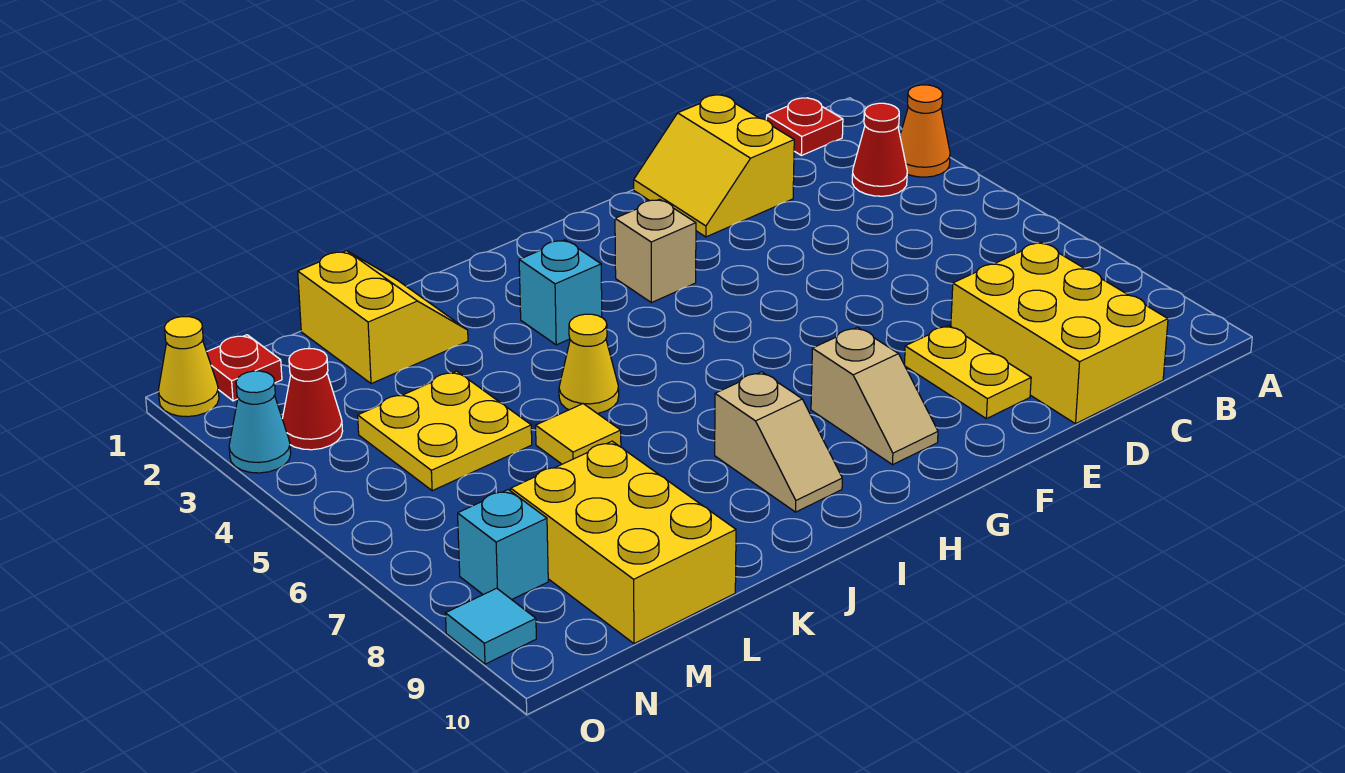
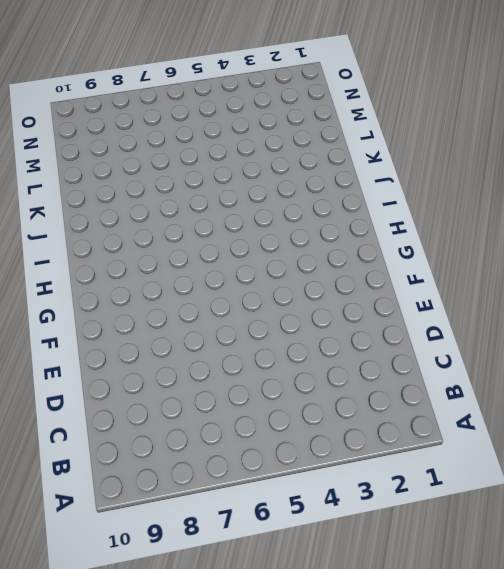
none -> orange cone A3 level 1
none -> red plate B1 level 1
none -> red cone B3 level 1

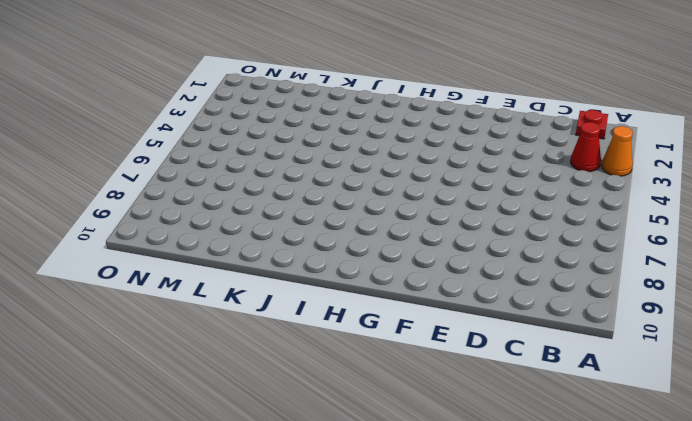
none -> yellow brick C8:D10 level 1
none -> yellow slope D1:E2 level 1 top D
none -> yellow plate E8:E9 level 1

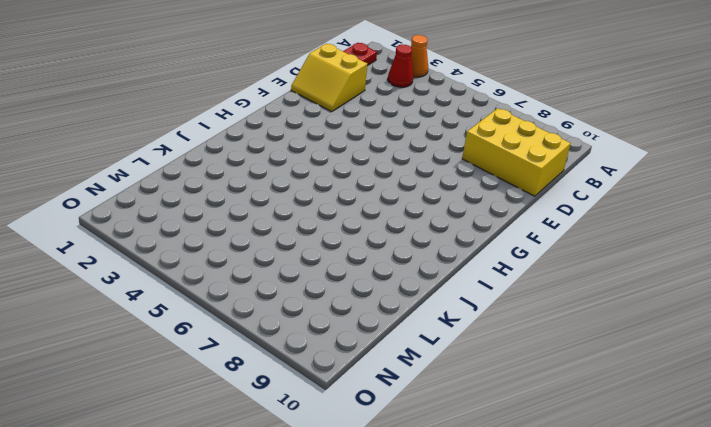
none -> yellow plate E8:E9 level 1
none -> tan brick G3 level 1
none -> tan slope G8:G9 level 1 top 8

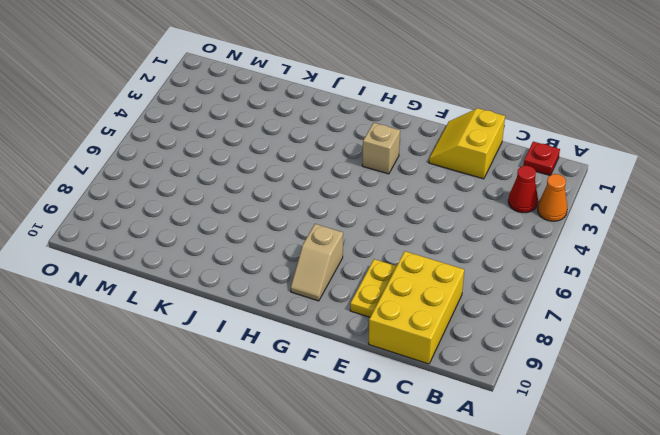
none -> cyan brick I3 level 1
none -> tan slope I8:I9 level 1 top 8
none -> yellow cone J5 level 1

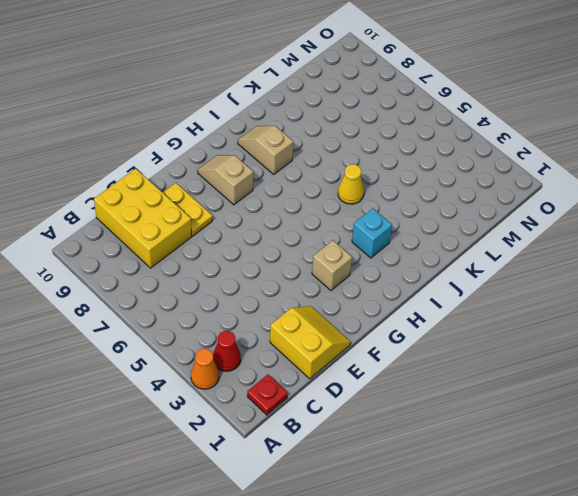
none -> yellow slope K1:L2 level 1 top L
none -> yellow tile K6 level 1
none -> yellow plate L4:M5 level 1

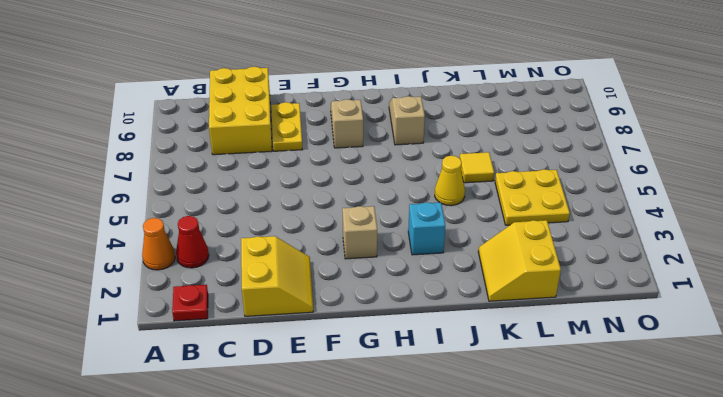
none -> yellow brick L8:M10 level 1
none -> red plate N1 level 1
none -> red cone N3 level 1

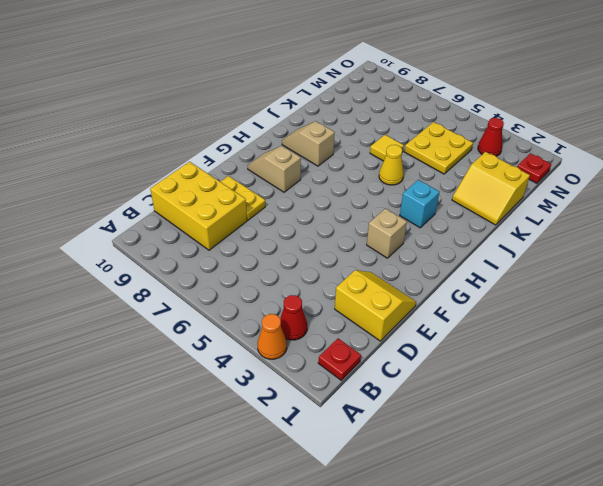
none -> yellow brick L8:M10 level 1
none -> cyan brick N8 level 1
none -> yellow cone O1 level 1

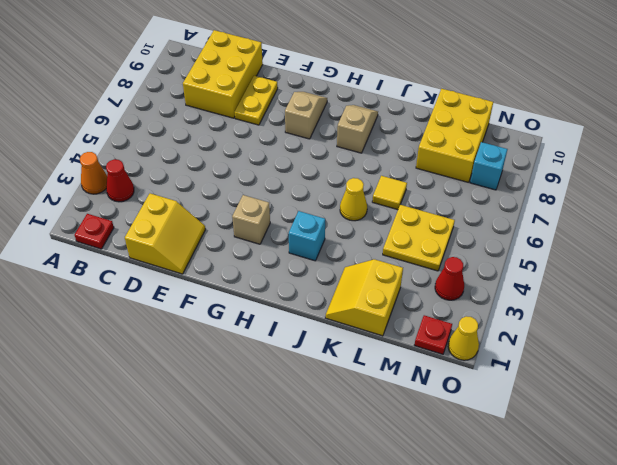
none -> cyan cone O3 level 1
none -> cyan tile O9 level 1

